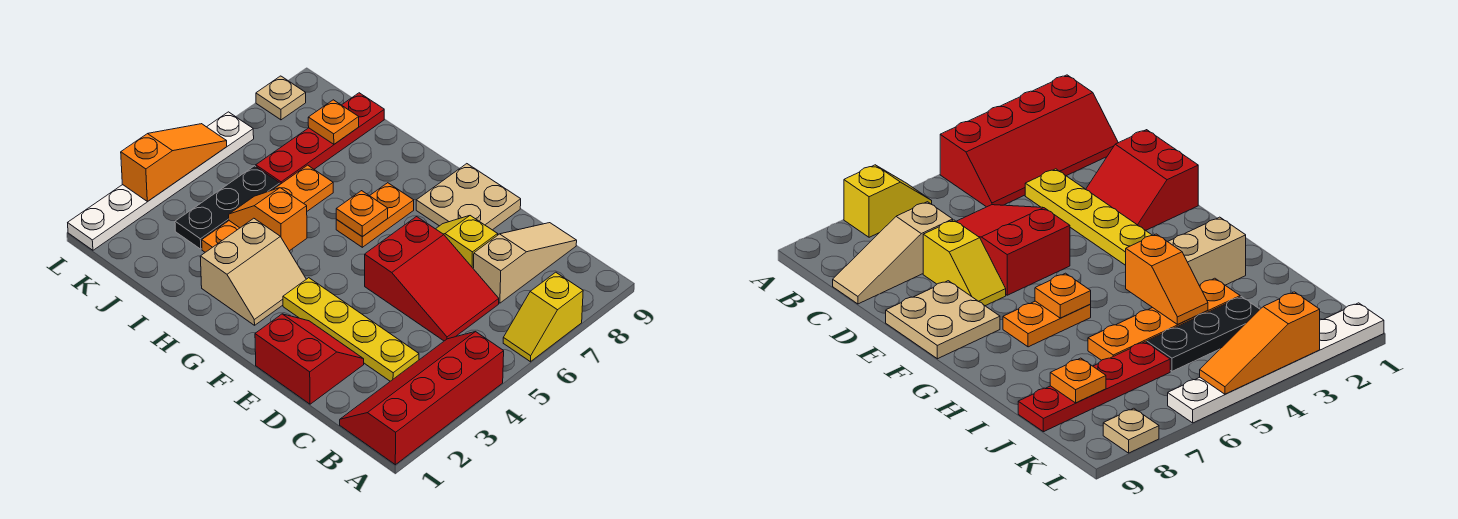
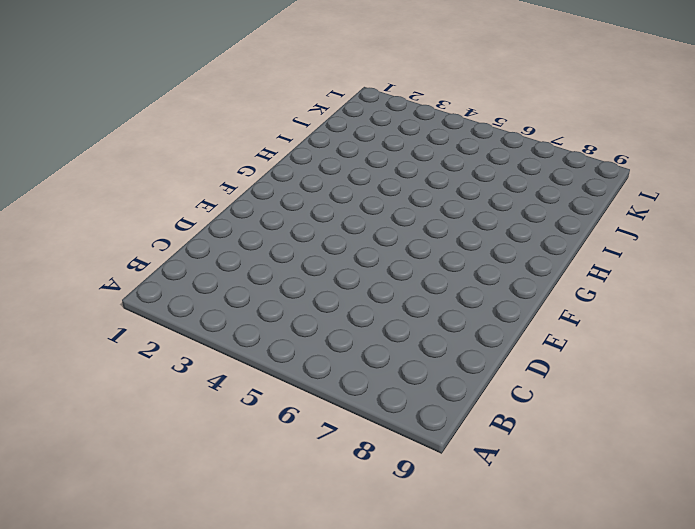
none -> red slope A1:B4 level 1 top A
none -> yellow slope A6:A7 level 1 top 7
none -> yellow plate C3:F3 level 1

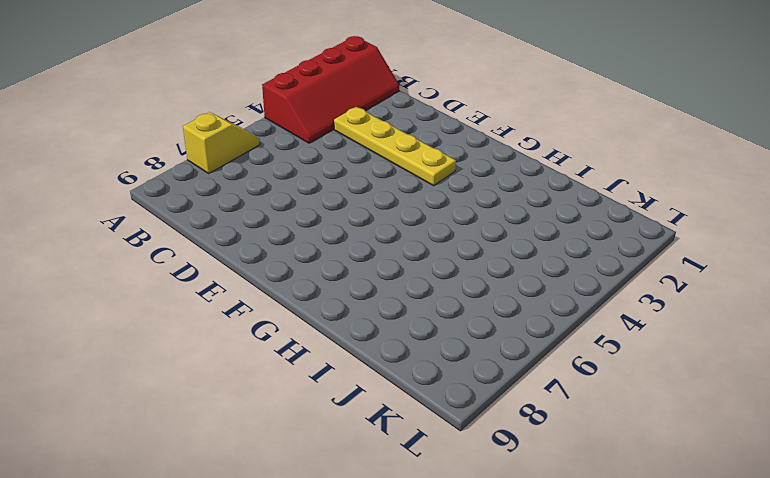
none -> red slope C5:E6 level 1 top E
none -> tan slope C7:C9 level 1 top 7
none -> red slope D1:E2 level 1 top 1

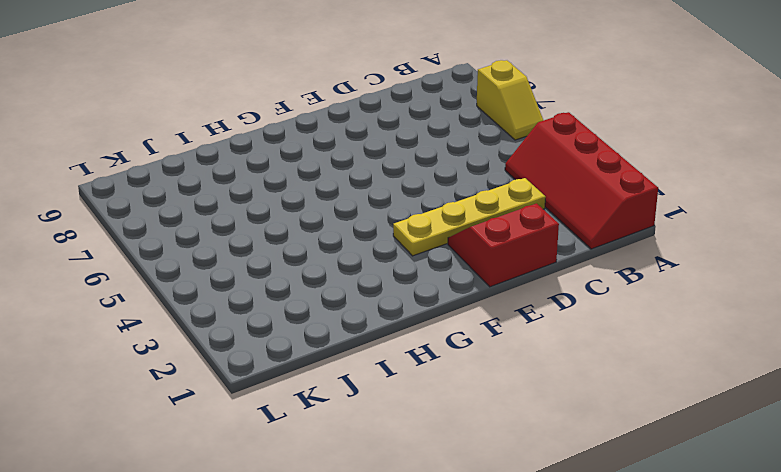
none -> red slope C5:E6 level 1 top E
none -> tan slope C7:C9 level 1 top 7
none -> yellow slope D7:E7 level 1 top D

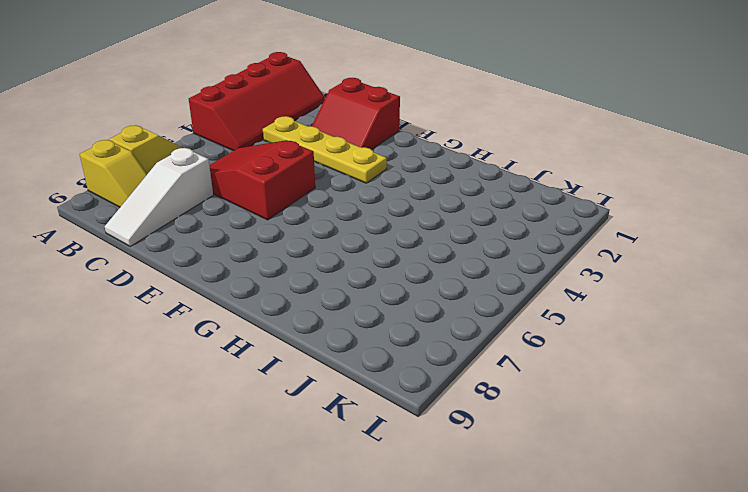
yellow slope A8:B8 level 1 top A -> yellow slope D7:E7 level 1 top D
white slope C7:C9 level 1 top 7 -> tan slope C7:C9 level 1 top 7
none -> tan plate E8:F9 level 1
none -> tan slope G2:H3 level 1 top H
none -> orange plate G6:G7 level 1

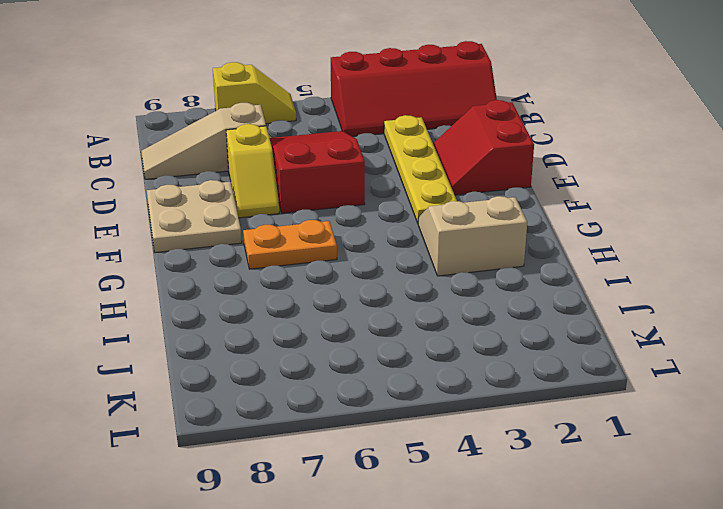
none -> orange plate I3:I6 level 1
none -> black plate J3:J5 level 1
none -> red plate J6:J9 level 1

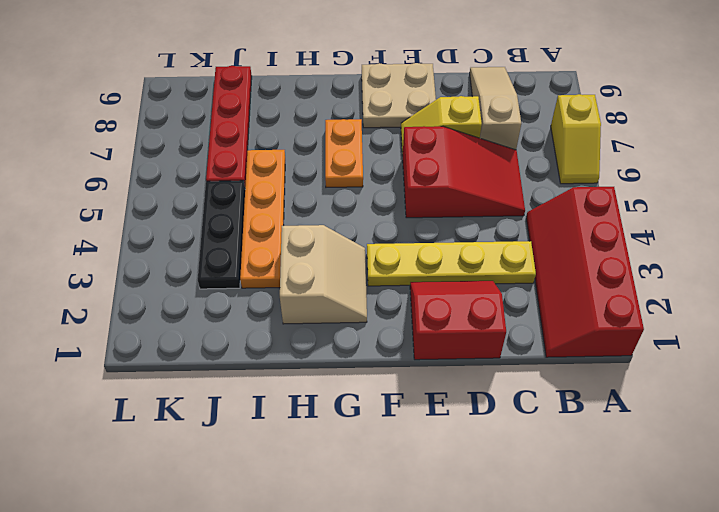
none -> white plate L1:L6 level 1
none -> tan plate L8 level 1
none -> orange plate G6 level 2

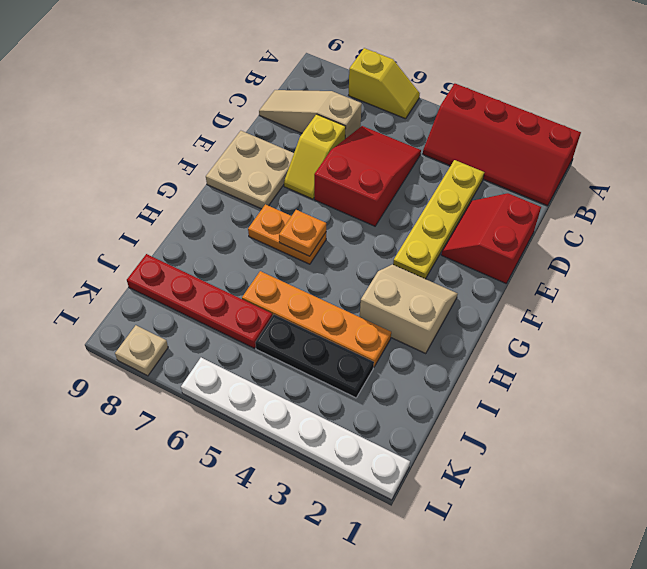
none -> orange slope H4:I4 level 2 top H
none -> orange plate J8 level 2
none -> orange slope L3:L5 level 2 top 3

